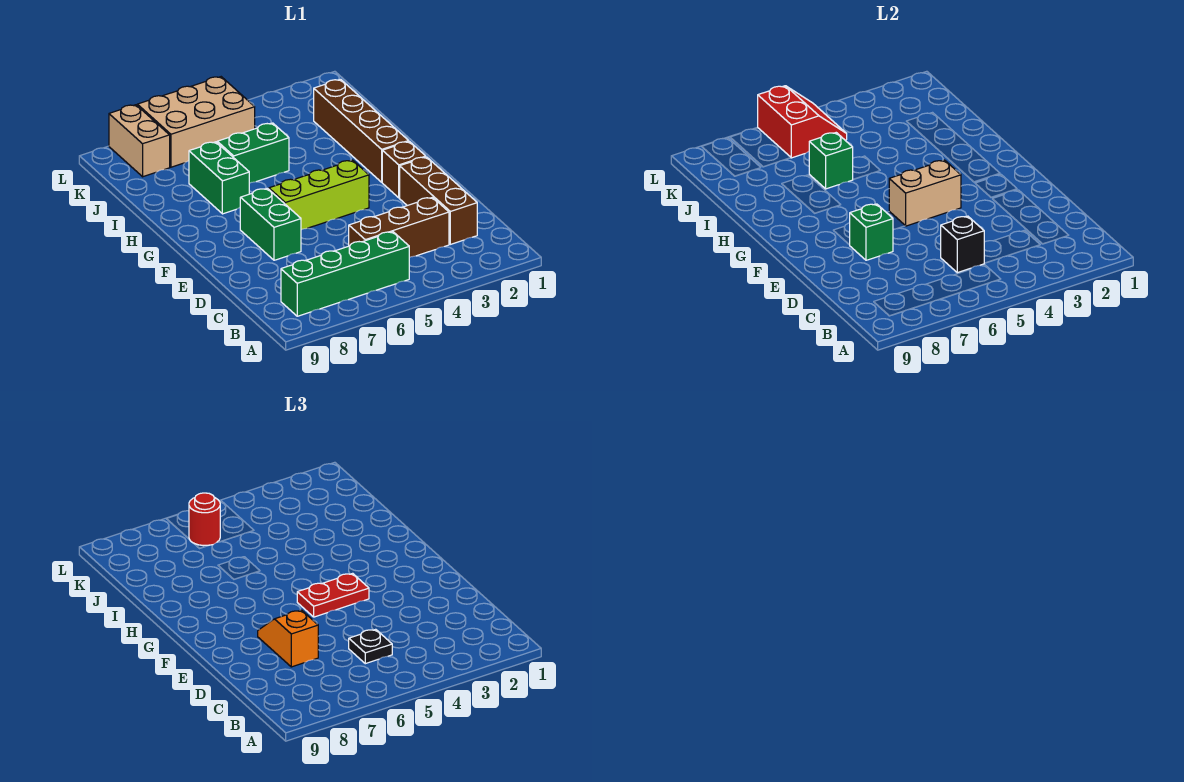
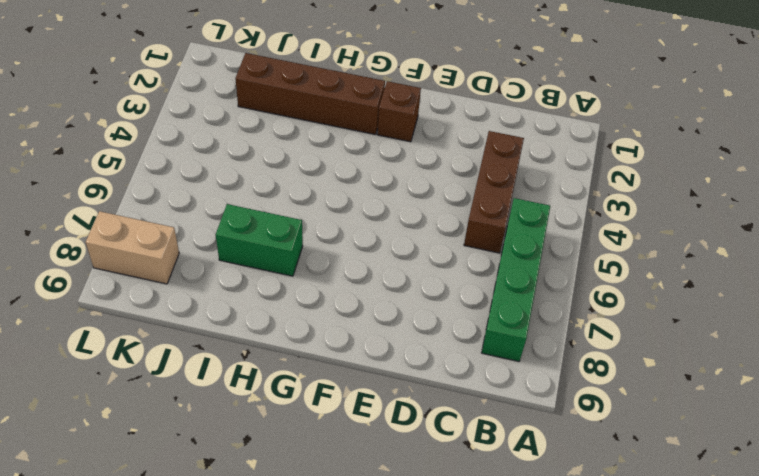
none -> brown brick C2:E2 level 1
none -> green brick E7:F7 level 1
none -> lime brick F4:F6 level 1

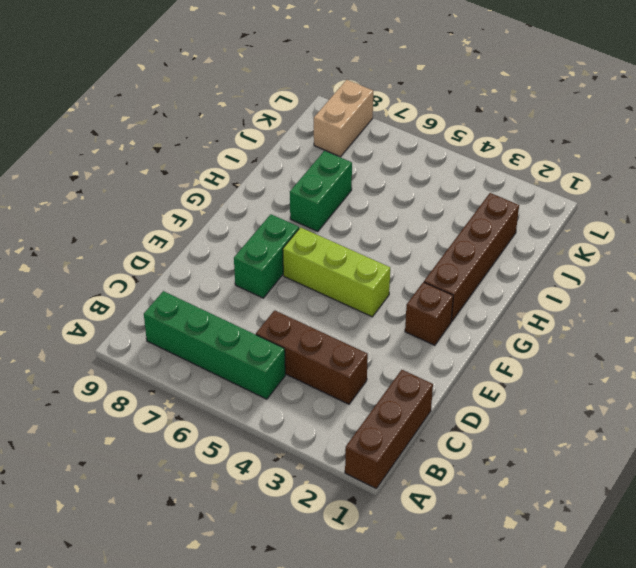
brown brick A1:C1 level 1 -> brown brick C2:E2 level 1
none -> green brick I5:I6 level 1
none -> tan brick K5:L7 level 1
none -> black brick C5 level 2

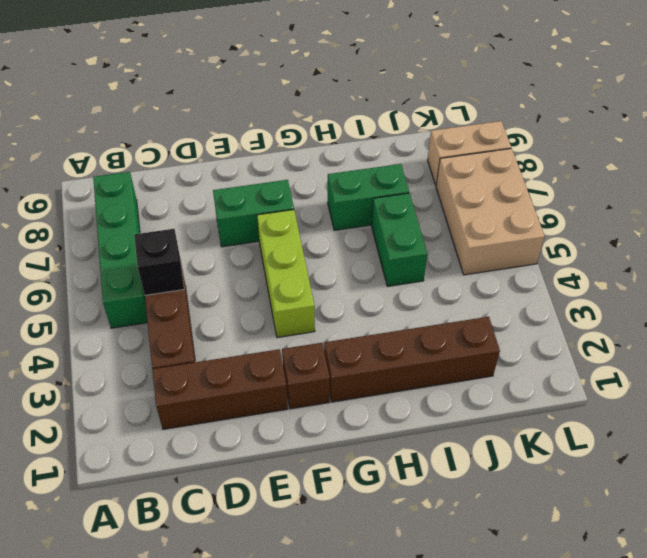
none -> green brick E7 level 2
none -> tan brick F4:F5 level 2
none -> green brick I6 level 2

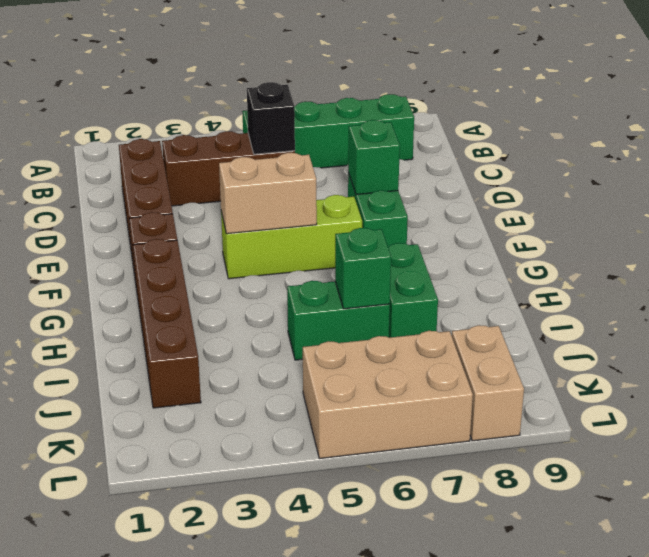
none -> red slope K5:L6 level 2 top 6
none -> black plate C5 level 3
none -> orange slope D7:E7 level 3 top D

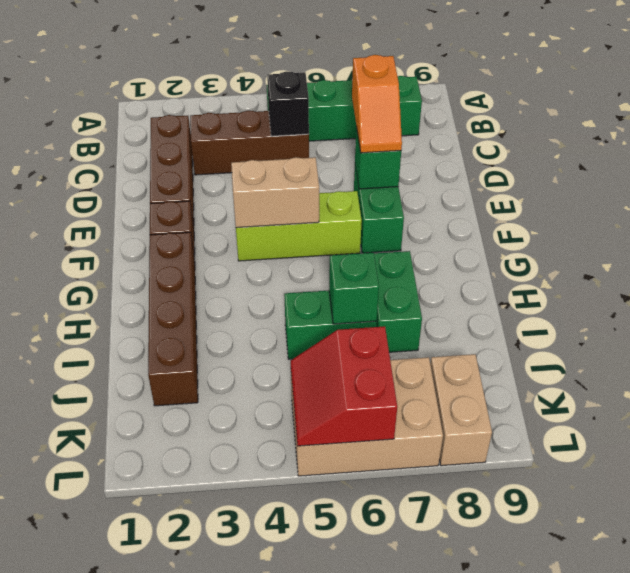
none -> black plate C5 level 3
none -> red plate F4:F5 level 3
none -> red round brick K6 level 3

